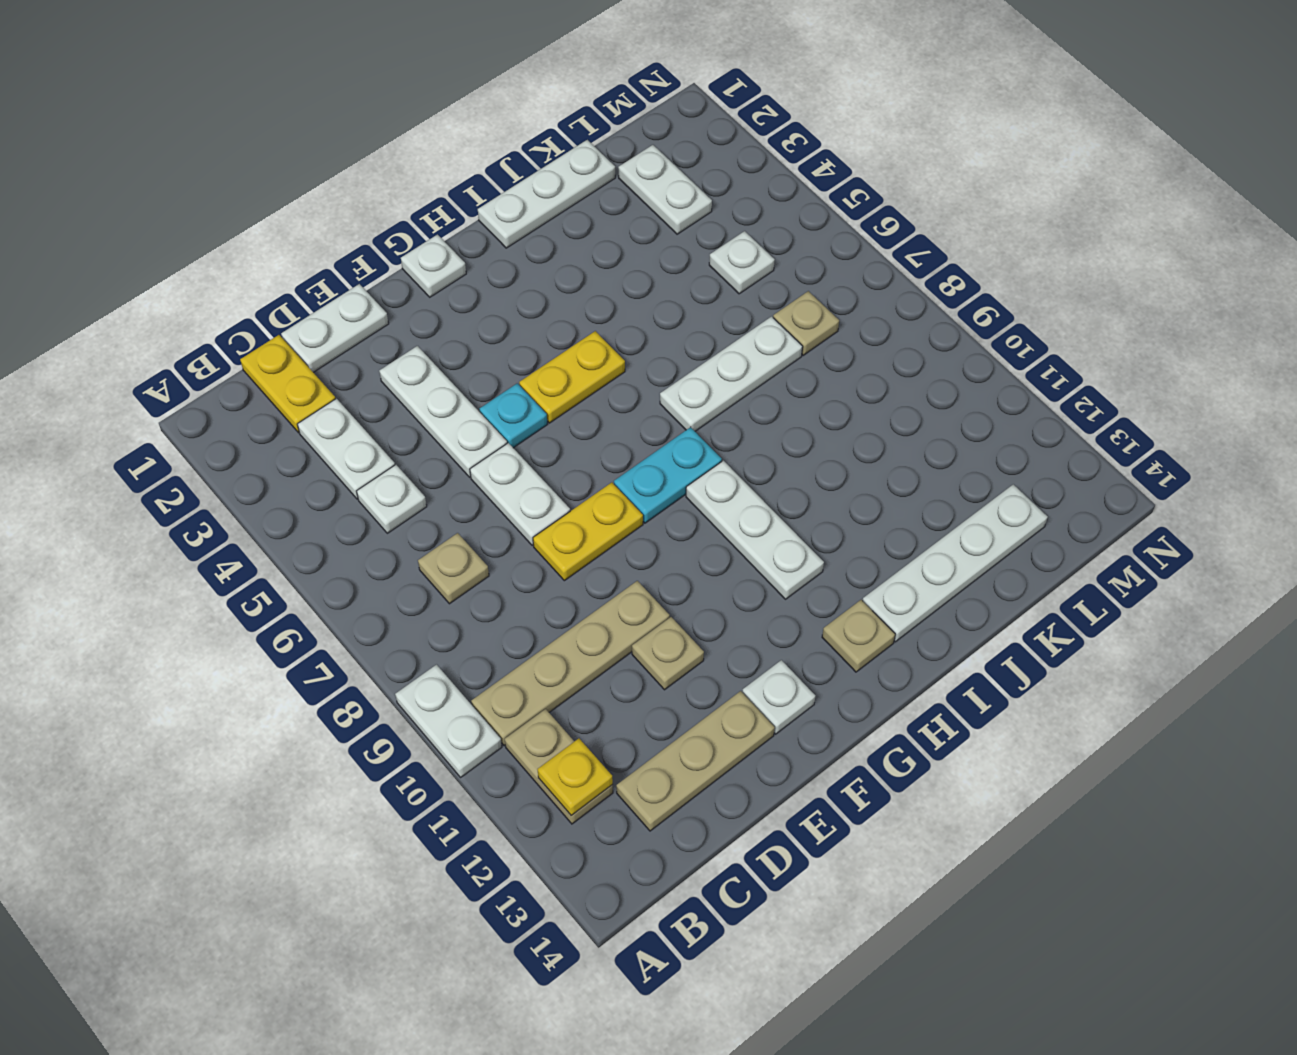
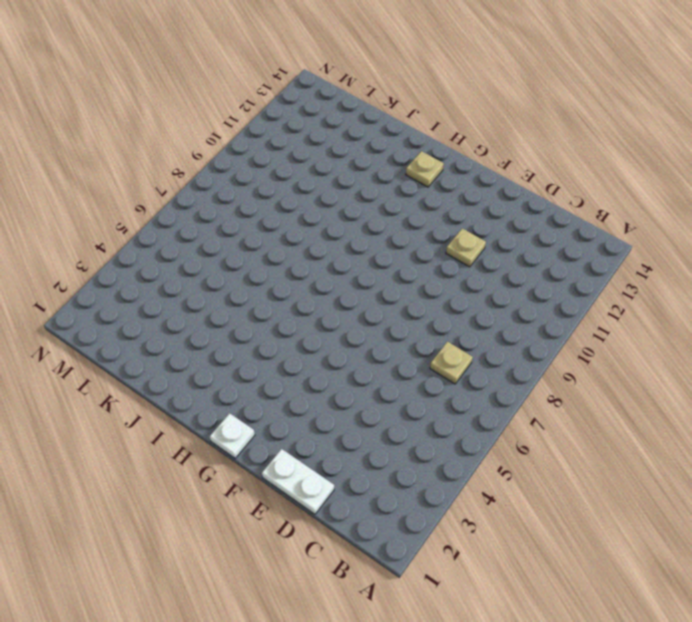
none -> white plate A9:A10 level 1
none -> tan plate B10:E10 level 1
none -> tan plate B11:B12 level 1

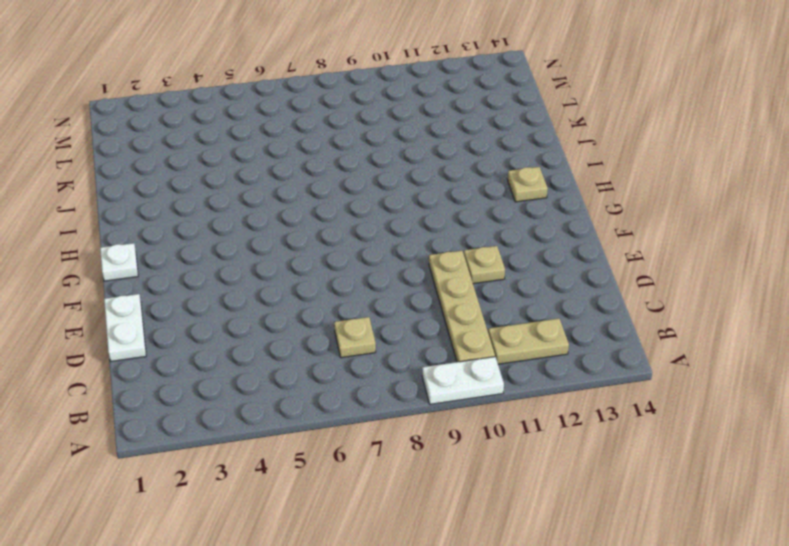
none -> yellow plate C1:C2 level 1
none -> white plate C3:C4 level 1
none -> white plate C5 level 1

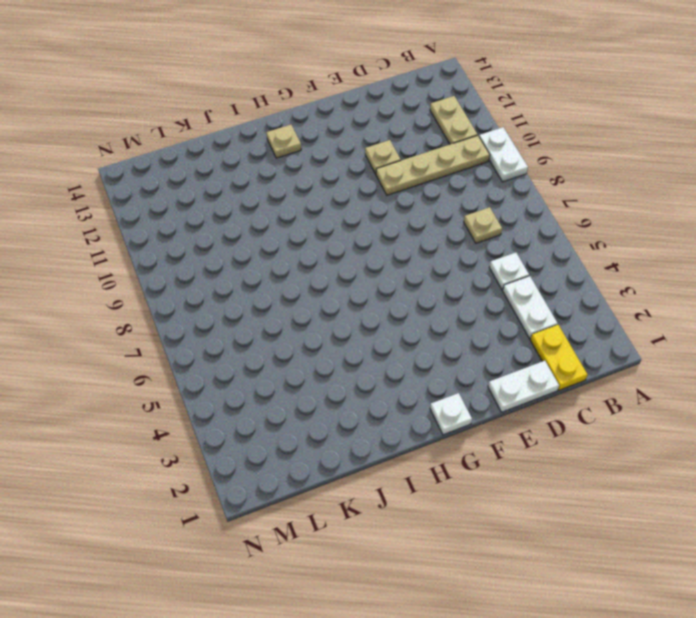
none -> tan plate C13:E13 level 1
none -> white plate E3:E5 level 1
none -> white plate E6:E7 level 1

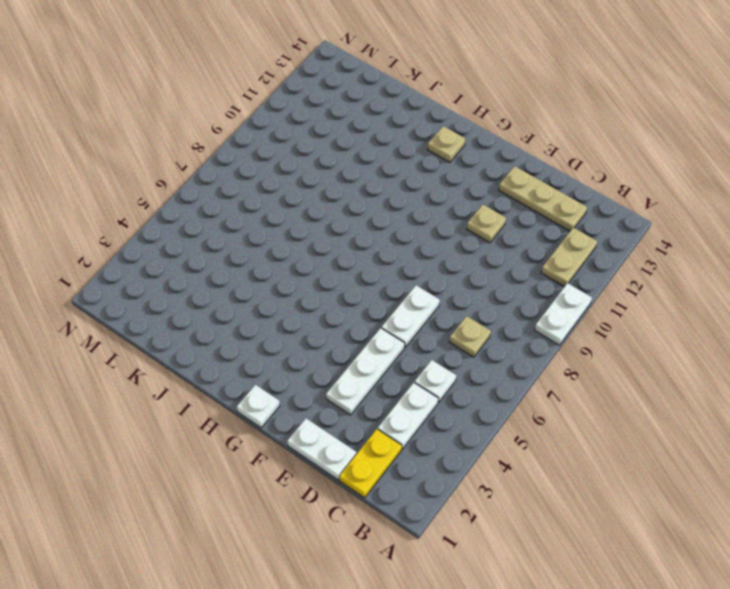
none -> tan plate B10:E10 level 1
none -> yellow plate E8:F8 level 1
none -> cyan plate F5 level 1

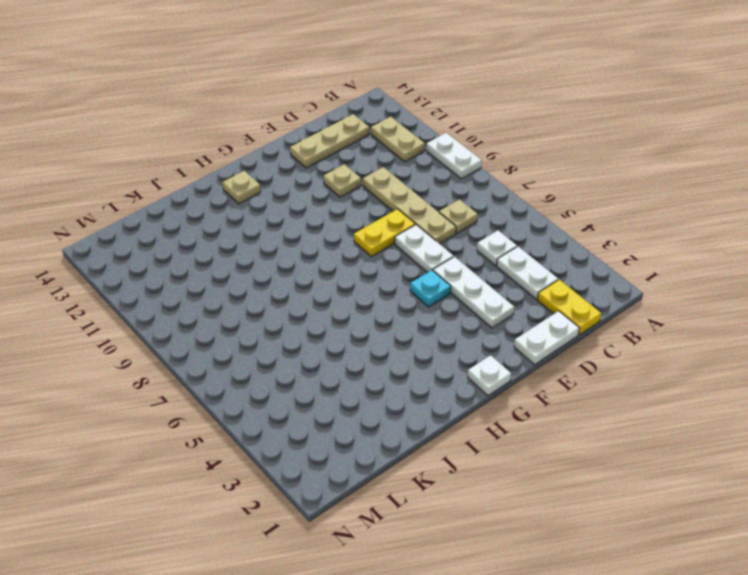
tan plate D7:D10 level 1 -> tan plate B10:E10 level 1
none -> white plate F13 level 1
none -> yellow plate G5:H5 level 1
none -> cyan plate G8:H8 level 1

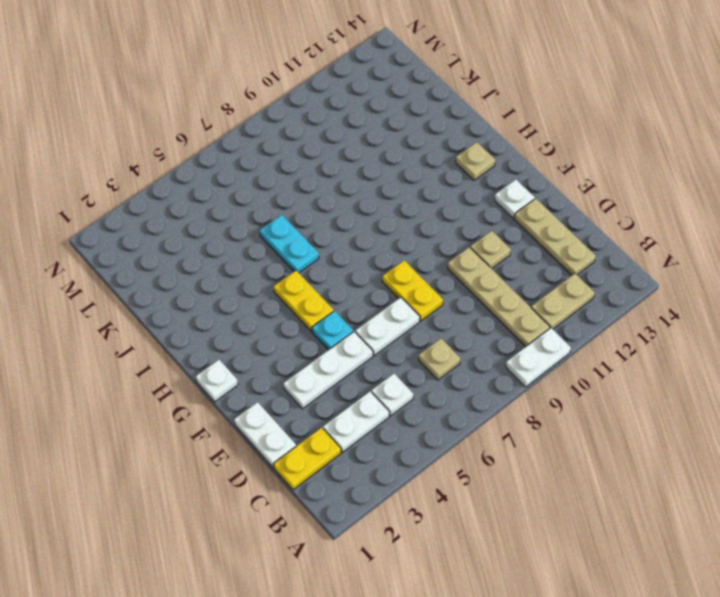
cyan plate I6:J6 level 1 -> cyan plate G8:H8 level 1
none -> white plate H9:H11 level 1
none -> white plate I1:K1 level 1
none -> white plate I7:K7 level 1

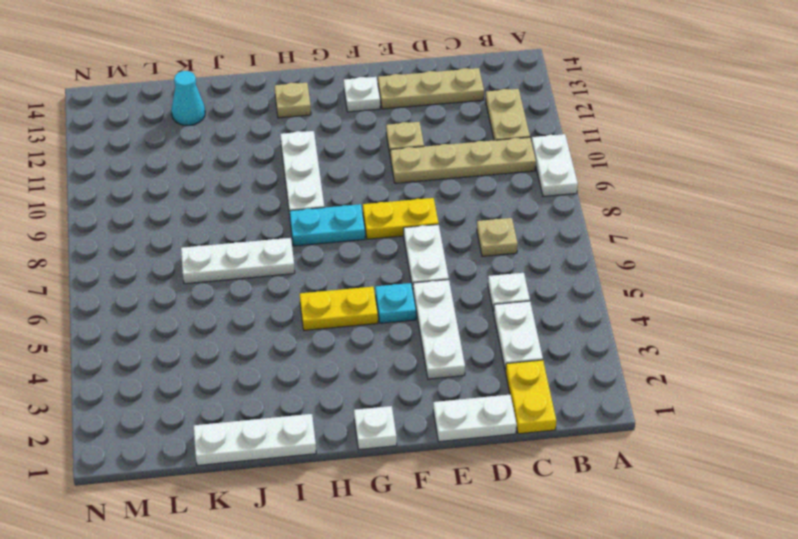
cyan cone K13 level 1 -> white plate I13:L13 level 1
none -> white plate L2:L3 level 1
none -> white plate L5 level 1
none -> tan plate L7 level 1

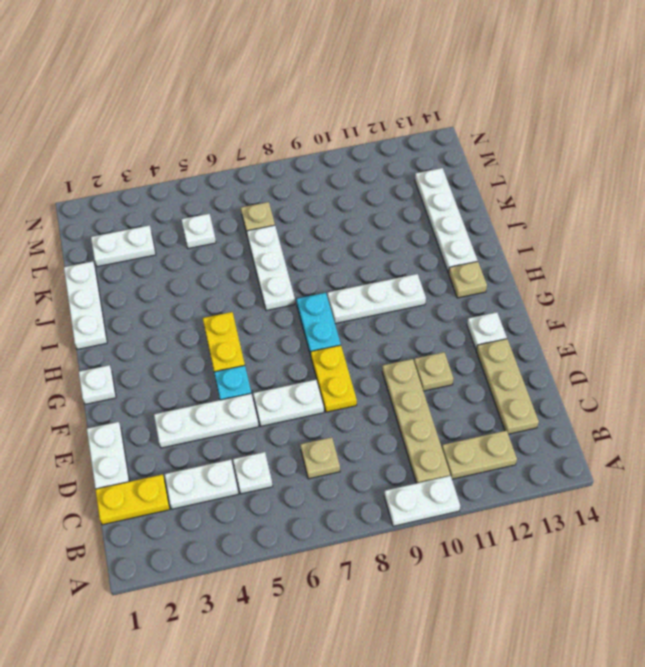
none -> yellow plate B12 level 2

